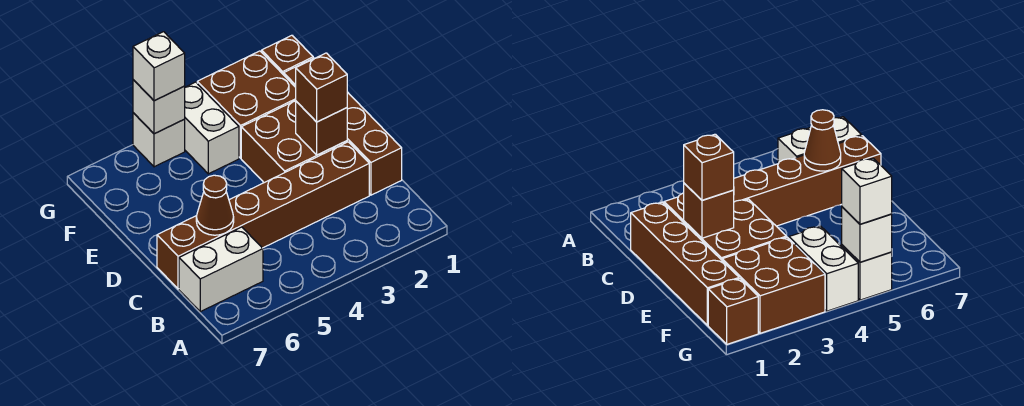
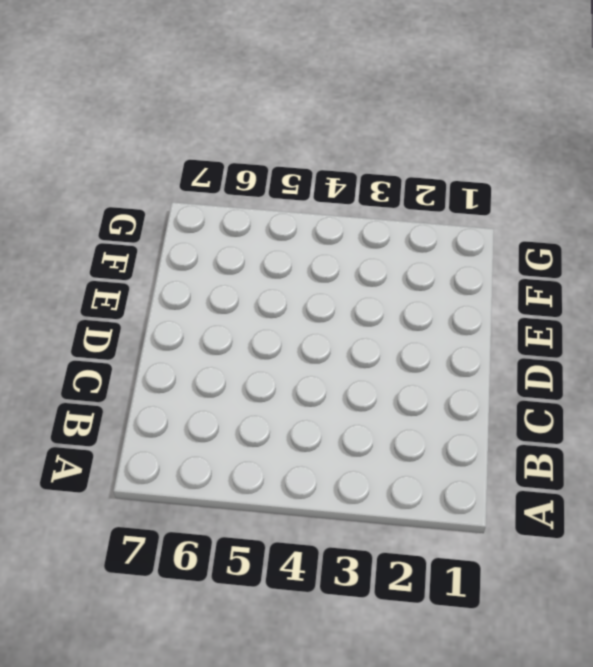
none -> white brick B6:B7 level 1
none -> brown brick C1:F1 level 1
none -> brown brick C2:C7 level 1

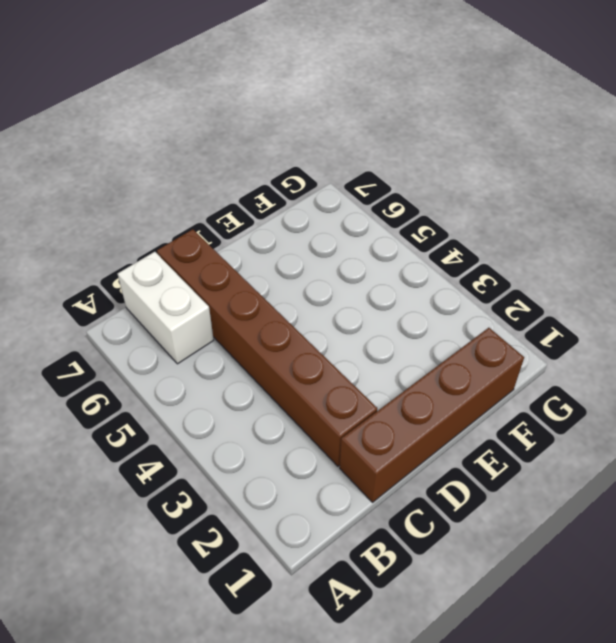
none -> brown brick D2:E3 level 1
none -> brown brick F2:G3 level 1
none -> white brick F4:G4 level 1

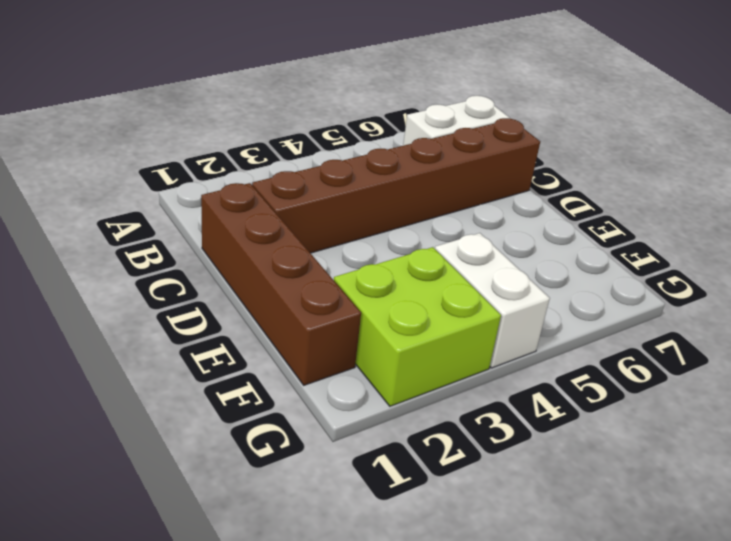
lime brick F2:G3 level 1 -> brown brick F2:G3 level 1
none -> brown brick D2:E3 level 1
none -> brown brick G1 level 1
none -> white brick G5 level 1

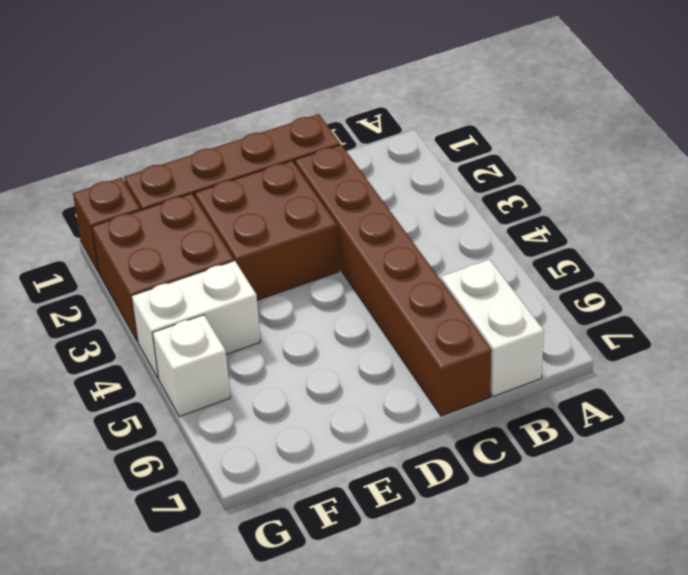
none -> brown cone C6 level 2
none -> brown brick D2 level 2
none -> white brick G5 level 2

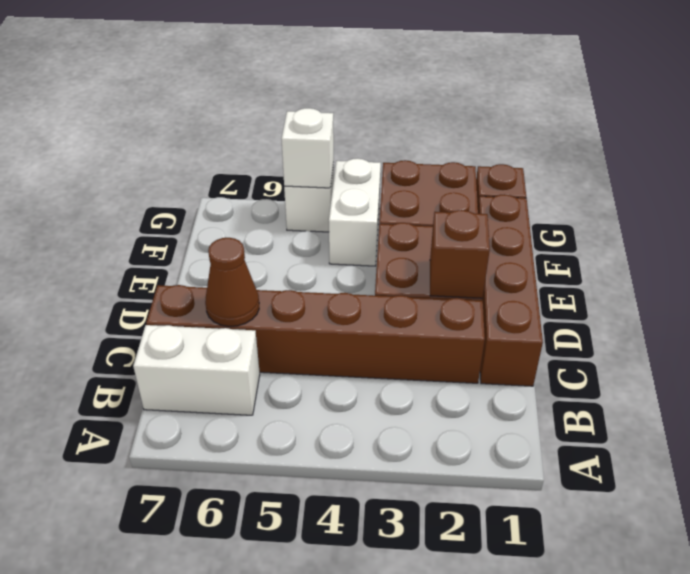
none -> brown brick D2 level 3
none -> white brick G5 level 3

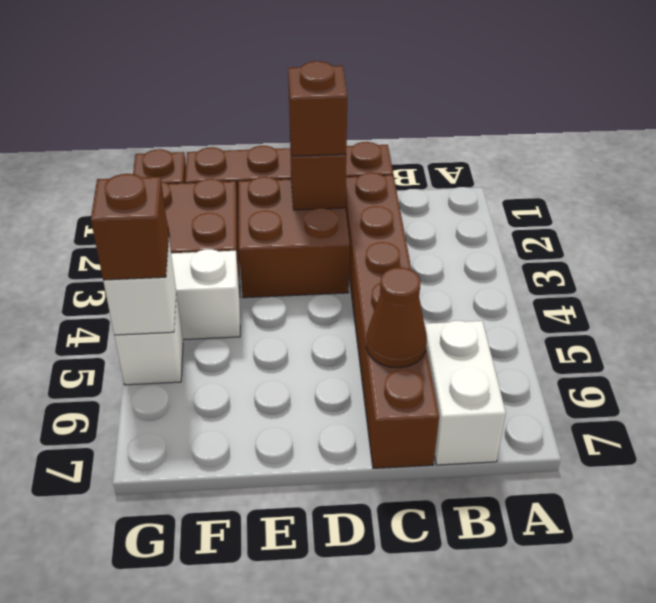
brown brick G5 level 3 -> white brick G5 level 3

